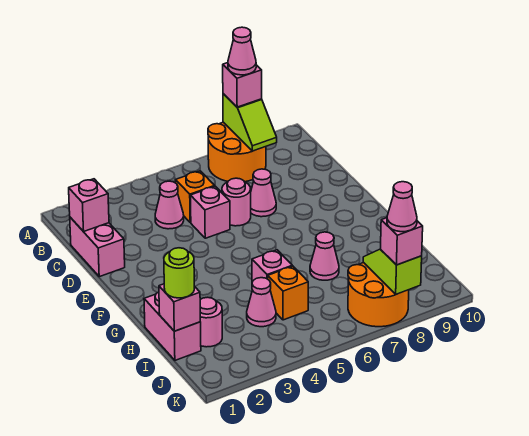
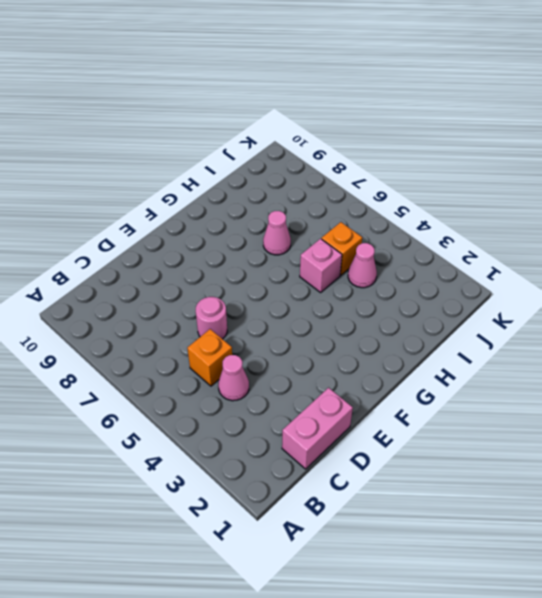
none -> orange round brick A7:B8 level 1
none -> pink brick D5 level 1
none -> pink cone D7 level 1

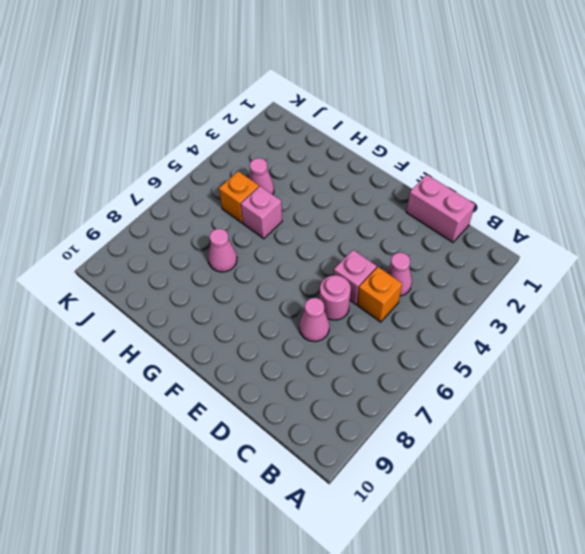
none -> orange round brick A7:B8 level 1
none -> pink brick H1:I1 level 1
none -> pink round brick I2 level 1

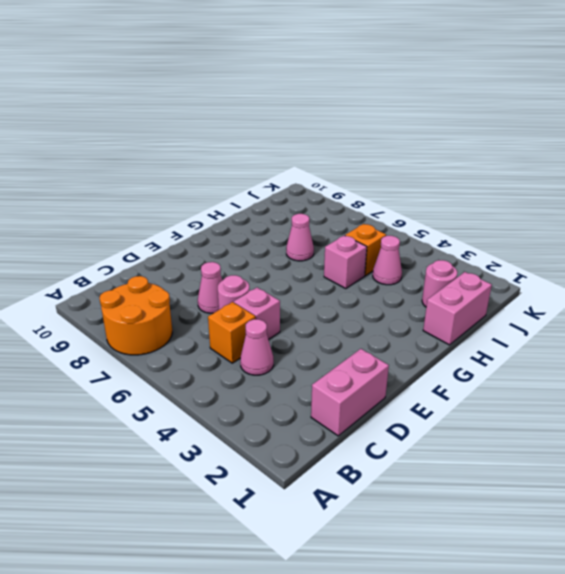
none -> orange round brick J7:K8 level 1
none -> lime slope A8:B8 level 2 top A
none -> pink brick C1 level 2

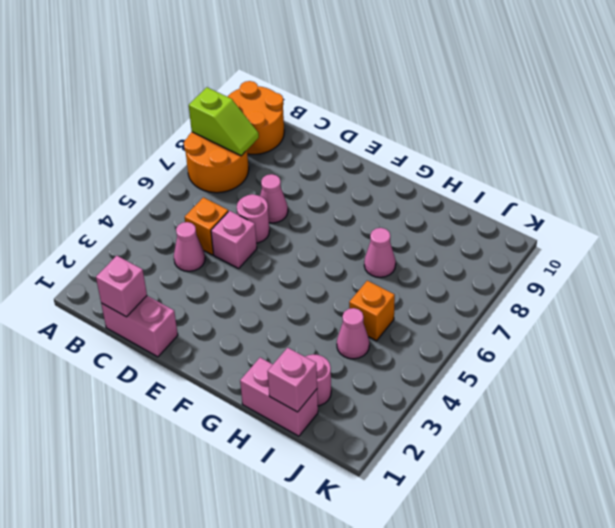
orange round brick A9:B10 level 1 -> orange round brick J7:K8 level 1
none -> pink brick H5 level 1
none -> lime slope J8:K8 level 2 top K
none -> pink brick A8 level 3

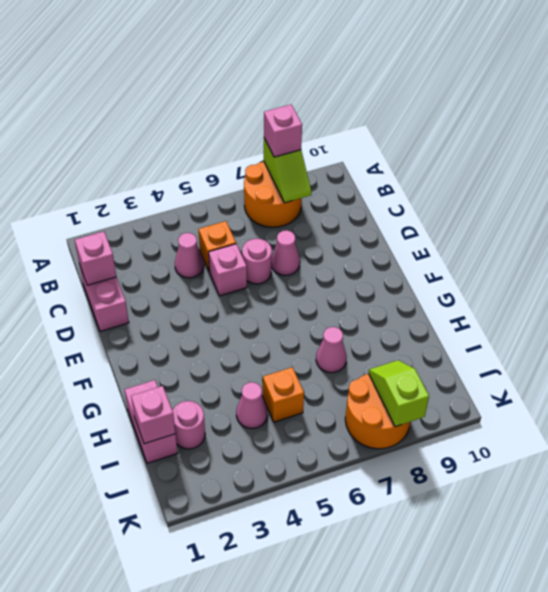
none -> pink brick H5 level 1
none -> lime round brick I1 level 3
none -> pink brick K8 level 3

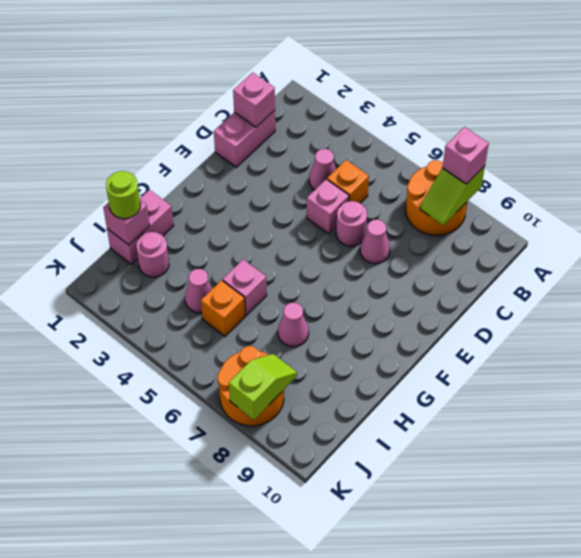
none -> pink brick K8 level 3
none -> pink cone A8 level 4
none -> pink cone K8 level 4

